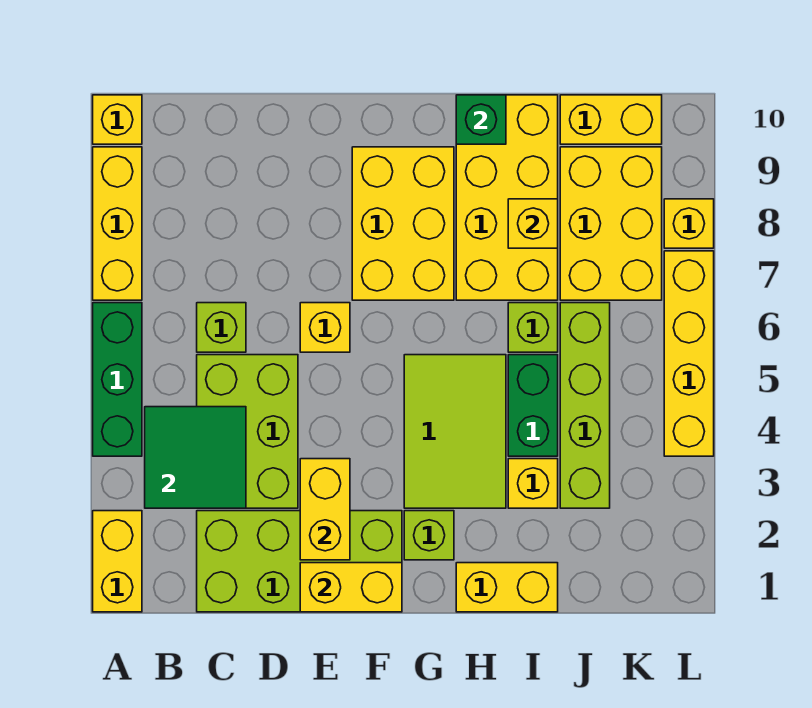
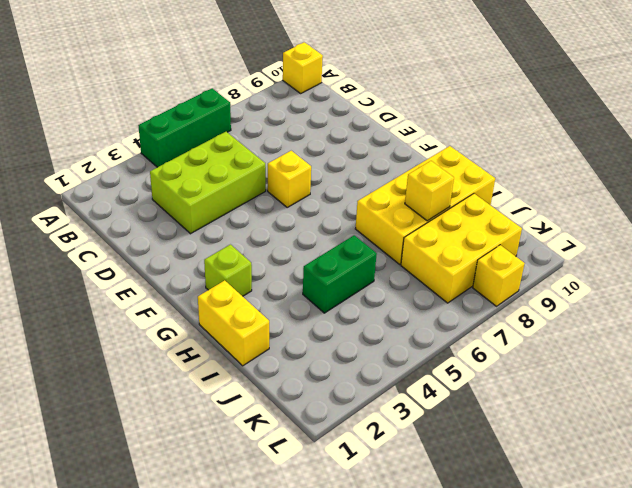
none -> yellow brick A1:A2 level 1
none -> yellow brick A7:A9 level 1
none -> lime brick C1:F2 level 1

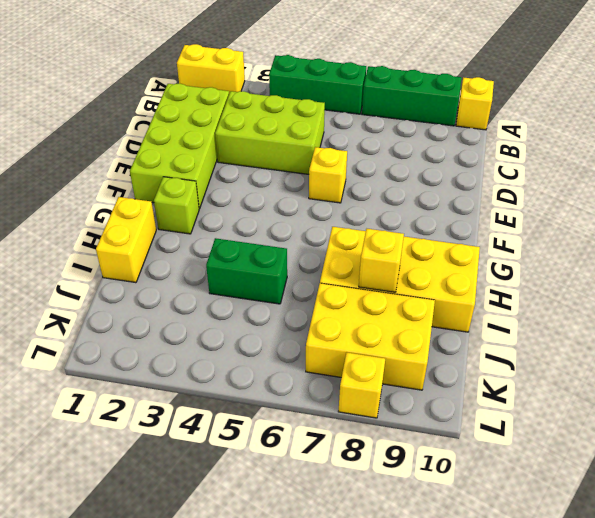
green brick A7:A9 level 1 -> yellow brick A7:A9 level 1
none -> lime brick C6 level 1
none -> yellow brick F7:G9 level 1
none -> lime tile G3:H5 level 1

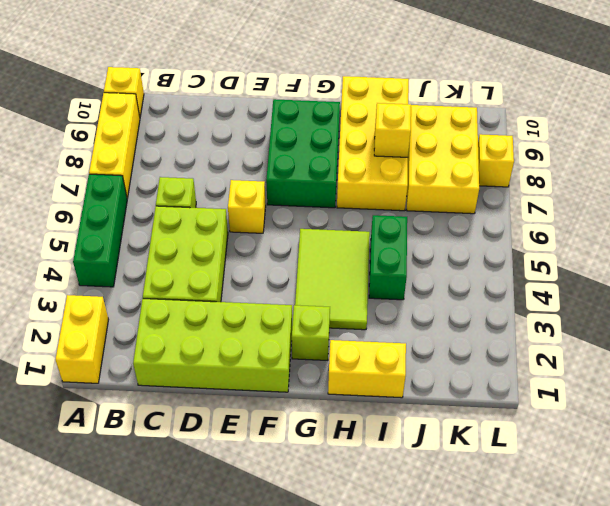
green brick F7:G9 level 1 -> yellow brick F7:G9 level 1
none -> yellow brick I3 level 1
none -> lime brick I6 level 1
none -> lime brick J3:J6 level 1

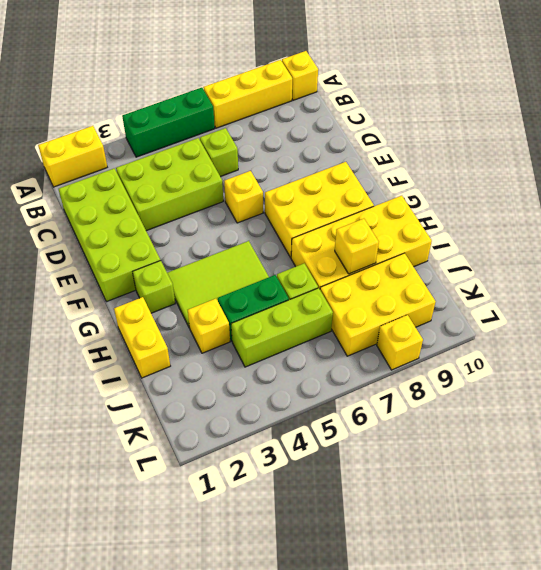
lime brick J4:J6 level 1 -> lime brick J3:J6 level 1
none -> yellow brick J10:K10 level 1
none -> yellow brick L4:L7 level 1
none -> green tile B3:C4 level 2

